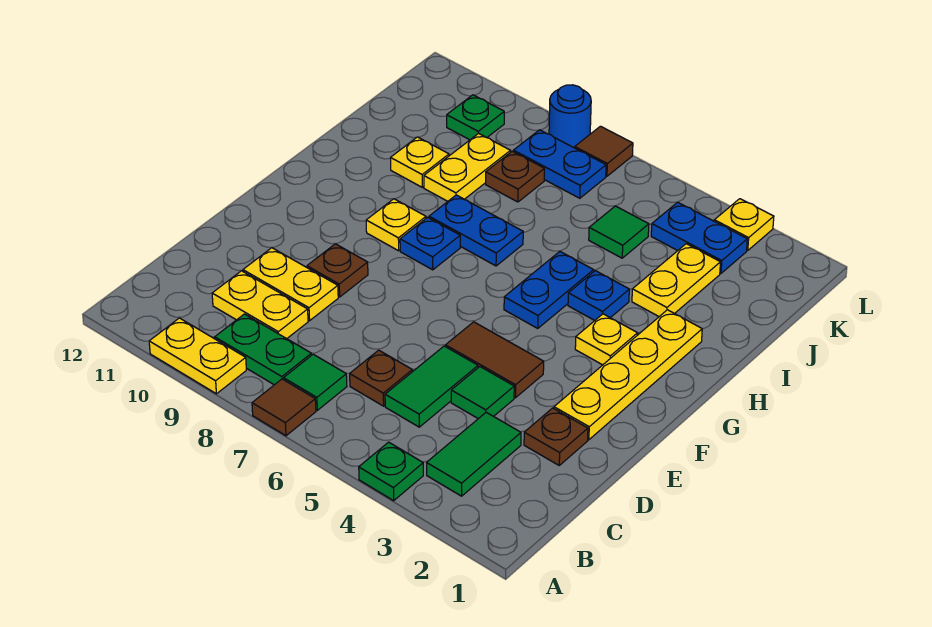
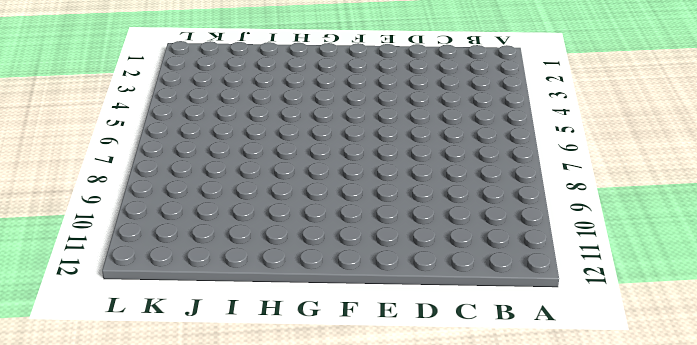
none -> green plate A4 level 1
none -> brown tile A7 level 1
none -> yellow plate A9:A10 level 1
none -> green tile B3:C3 level 1

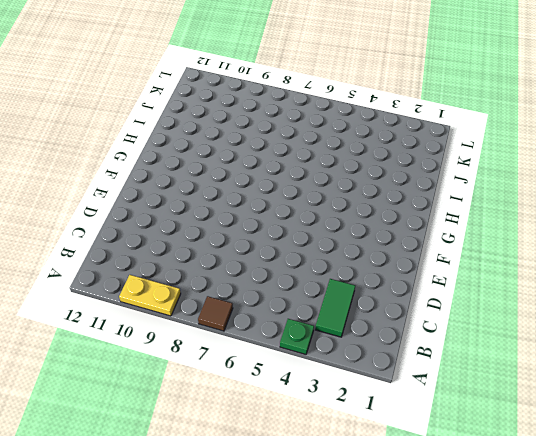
none -> green tile B7 level 1
none -> green plate B8:B9 level 1
none -> green tile C5:D5 level 1
none -> brown plate C6 level 1

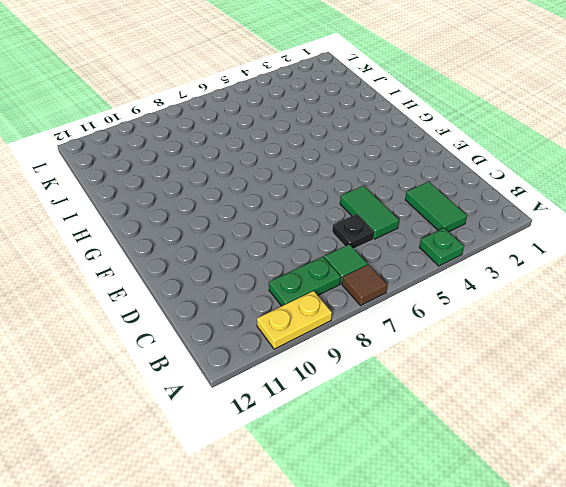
black plate C6 level 1 -> brown plate C6 level 1
none -> yellow plate C9:C10 level 1
none -> brown plate D2 level 1
none -> green tile D4 level 1
none -> yellow plate D9:D10 level 1

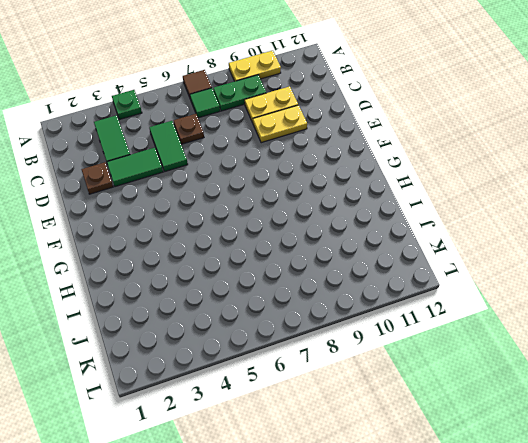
green tile D3:D4 level 1 -> green tile D4 level 1
none -> yellow plate E2:H2 level 1
none -> brown tile E4:E5 level 1
none -> brown plate E9 level 1
none -> yellow plate G3 level 1

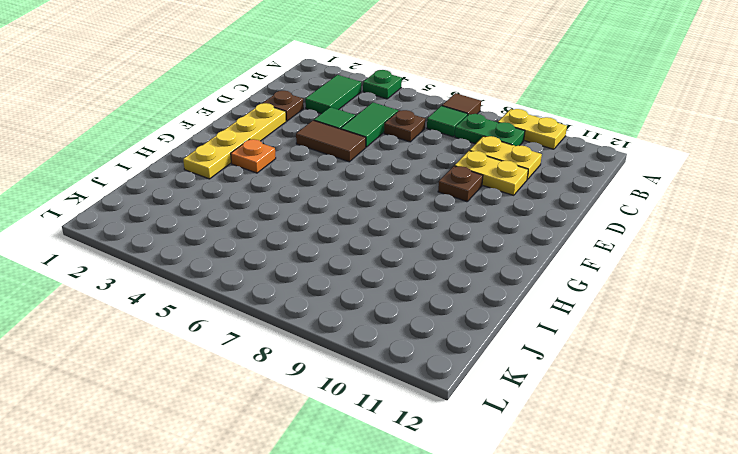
orange plate G3 level 1 -> yellow plate G3 level 1
none -> blue plate G5:H5 level 1
none -> blue plate G8 level 1
none -> yellow plate G9 level 1
none -> blue plate H4 level 1

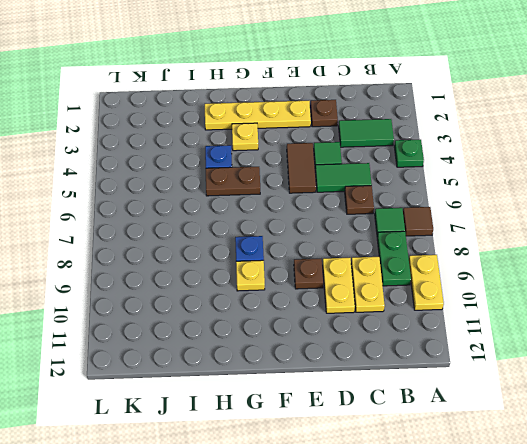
brown plate G5:H5 level 1 -> blue plate G5:H5 level 1
none -> blue plate H7:H8 level 1
none -> yellow plate I3:J3 level 1
none -> yellow plate I9:J9 level 1
none -> yellow plate I10 level 1

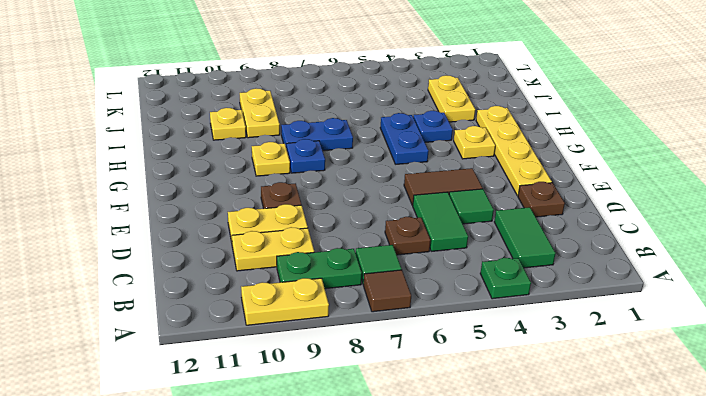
none -> green tile J5 level 1
none -> brown plate J8 level 1
none -> blue plate K3:K4 level 1
none -> blue plate K7:K8 level 1

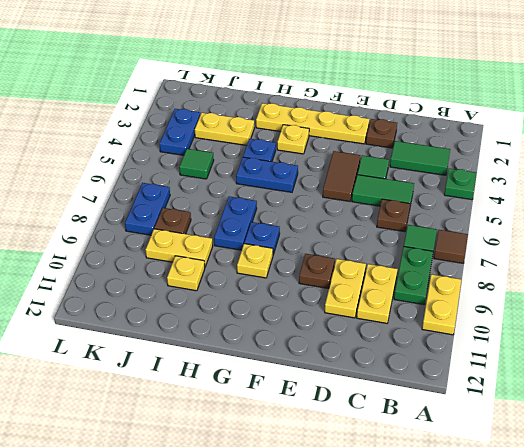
none -> green plate K10 level 1
none -> yellow plate L3 level 1
none -> brown tile L7 level 1
none -> blue round brick L8 level 1

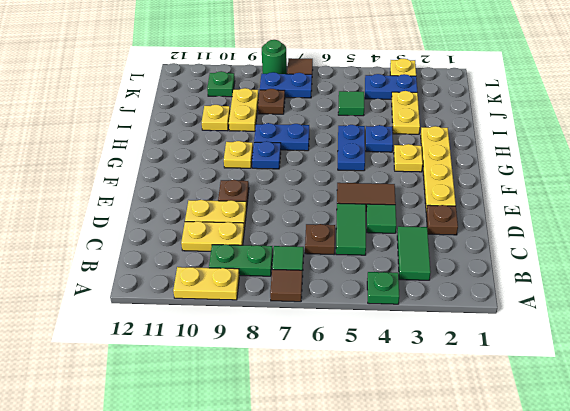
green round brick L8 level 1 -> blue round brick L8 level 1

